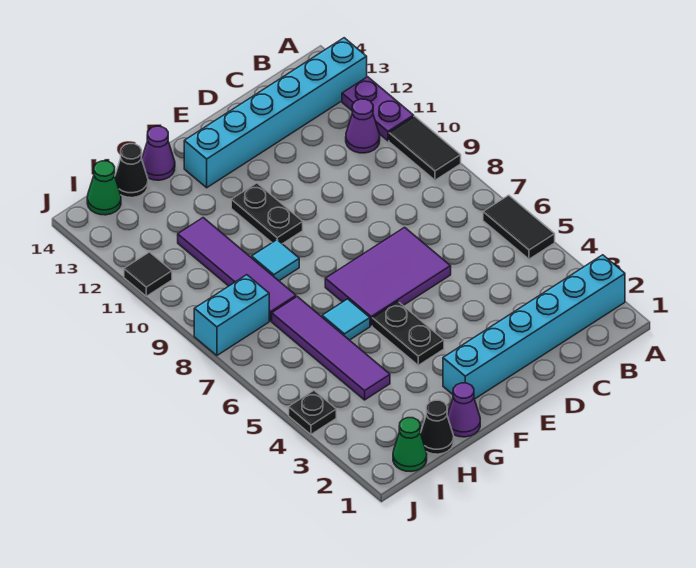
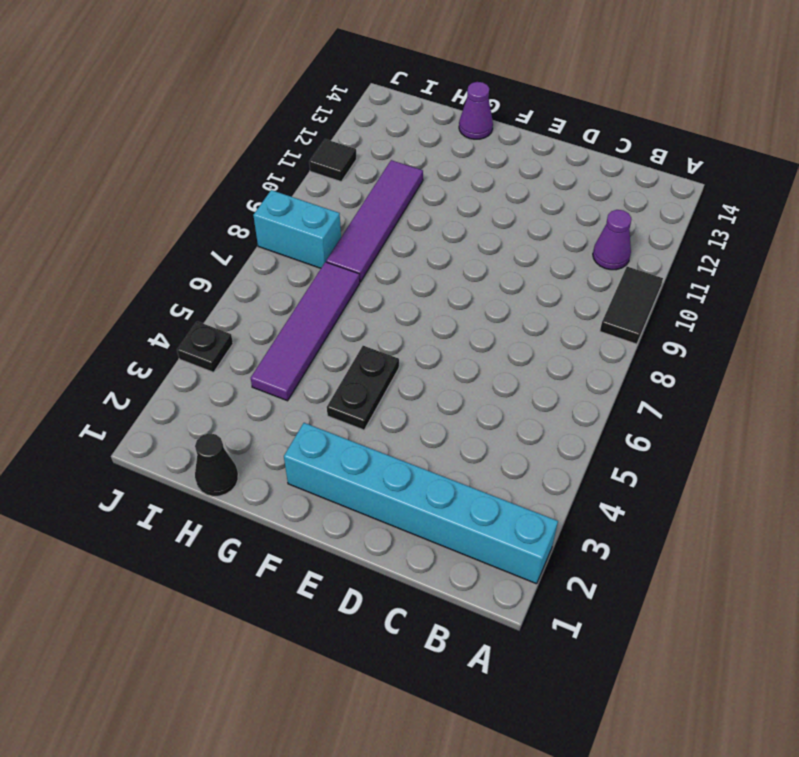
none -> black tile A5:A6 level 1
none -> purple plate A11:A12 level 1
none -> cyan brick A13:F13 level 1

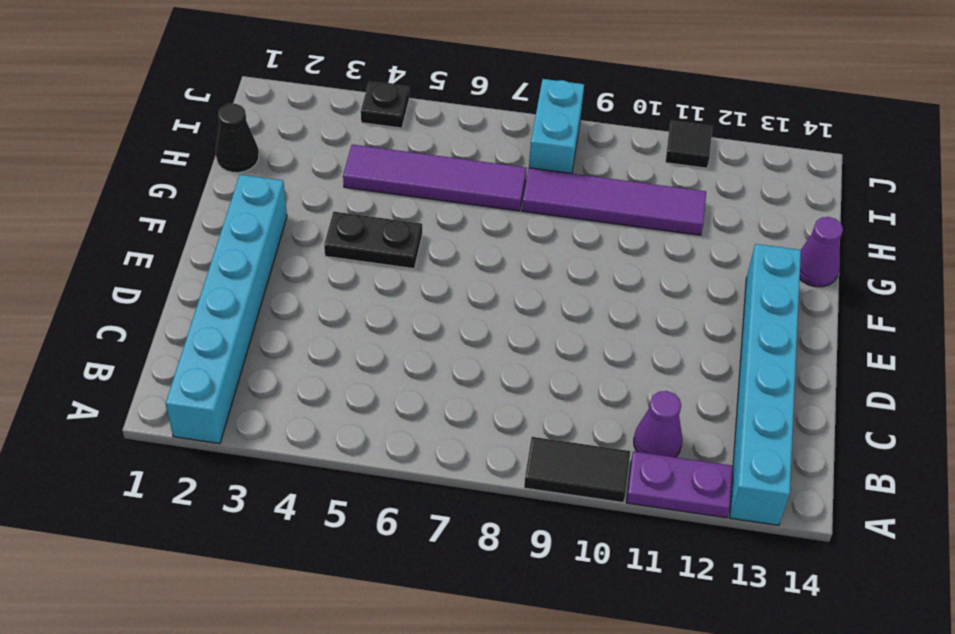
none -> black tile A5:A6 level 1
none -> purple tile D6:F7 level 1
none -> black plate F10:F11 level 1

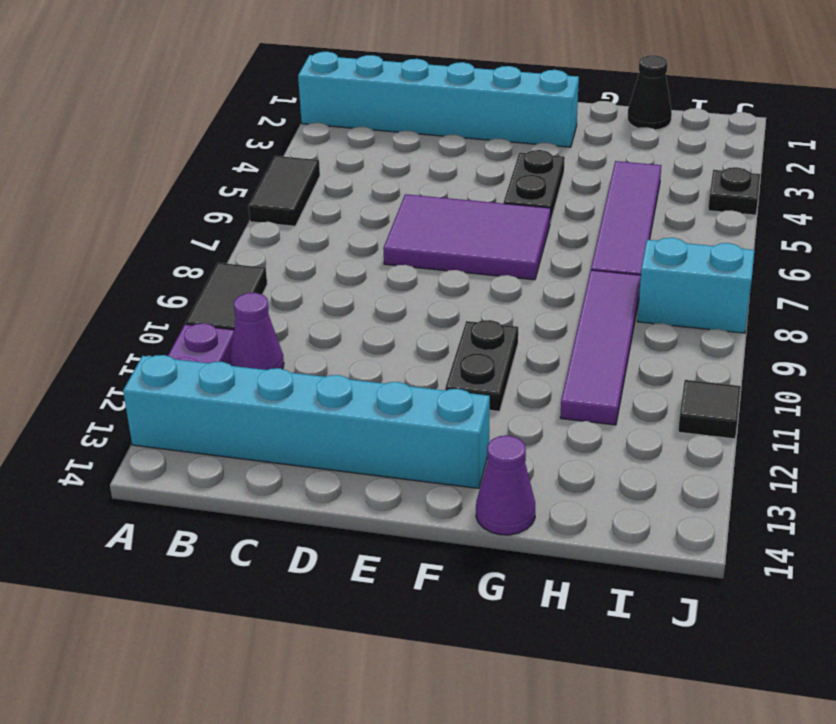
none -> purple cone G1 level 1
none -> cyan tile G6 level 1
none -> cyan tile G9 level 1

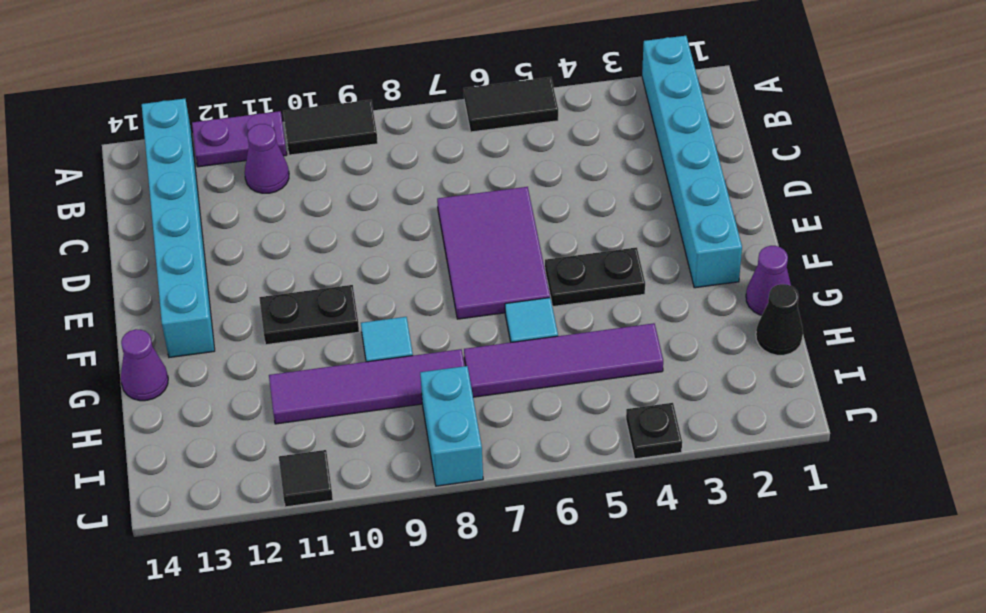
none -> black cone H14 level 1
none -> green cone I1 level 1
none -> green cone I14 level 1

